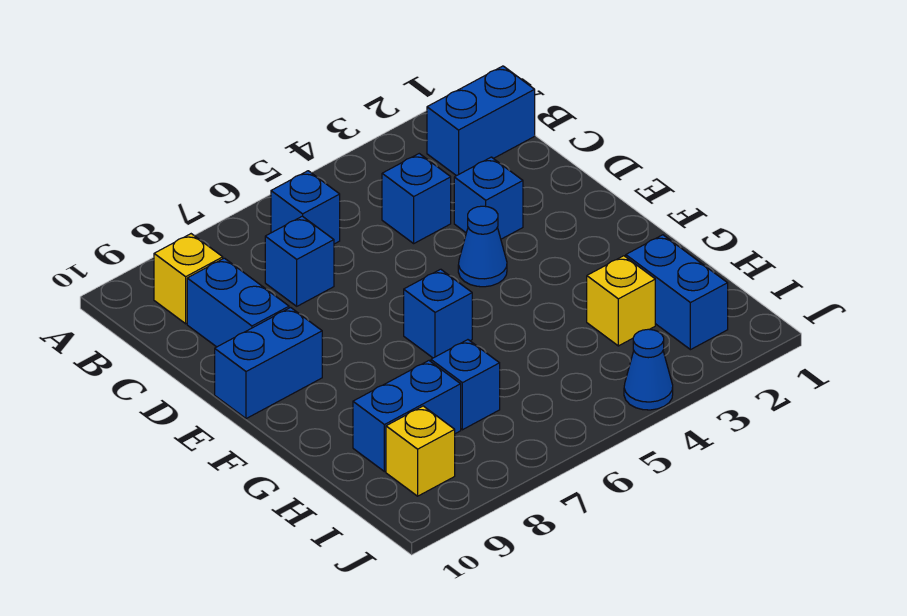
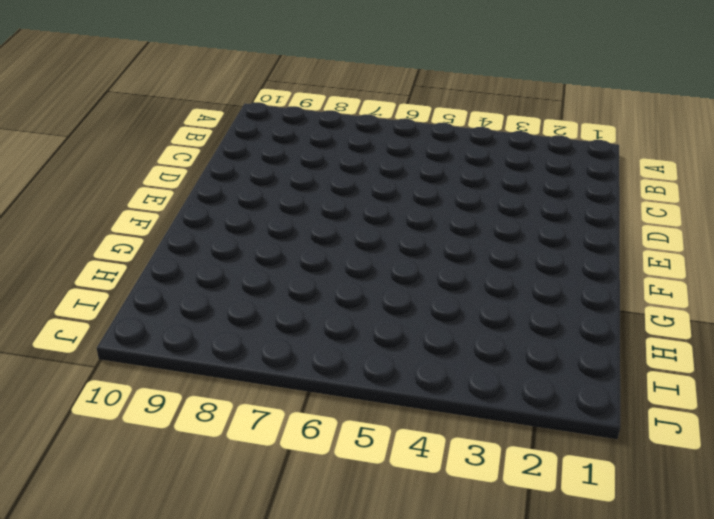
none -> blue brick B1:B2 level 1
none -> blue brick B6 level 1
none -> yellow brick B9 level 1

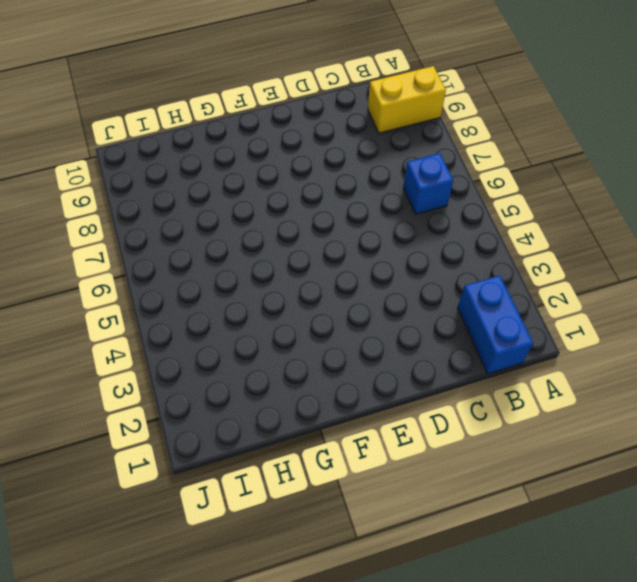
yellow brick A9:B9 level 1 -> yellow brick B9 level 1
none -> blue brick C4 level 1
none -> blue brick C7 level 1
none -> blue brick C9:D9 level 1

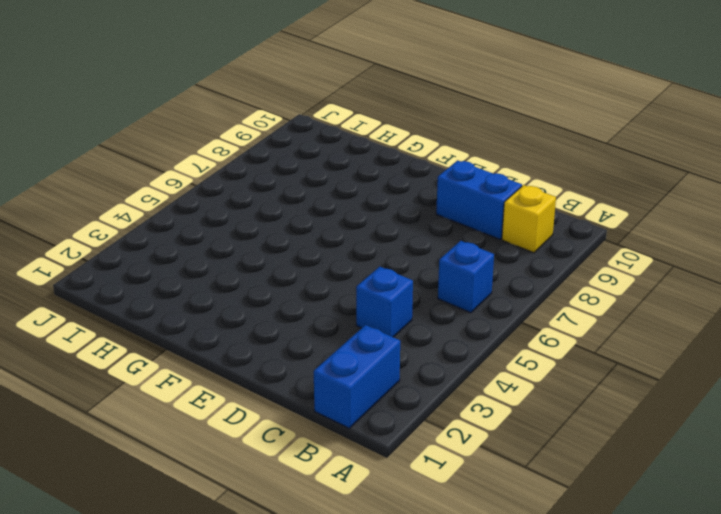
none -> blue brick C7 level 1
none -> blue brick D3 level 1
none -> blue cone E4 level 1

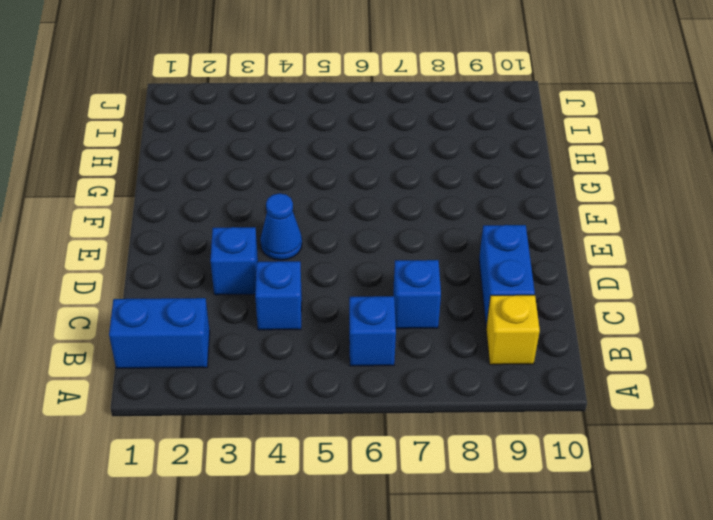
none -> blue brick E9:E10 level 1
none -> blue brick F6 level 1
none -> blue brick H2:I2 level 1

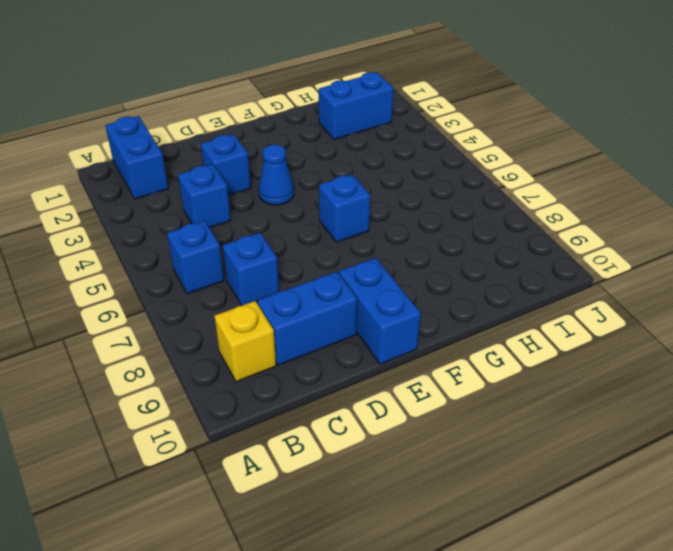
none -> yellow brick H3 level 1
none -> blue brick H7 level 1
none -> blue brick H8:H9 level 1

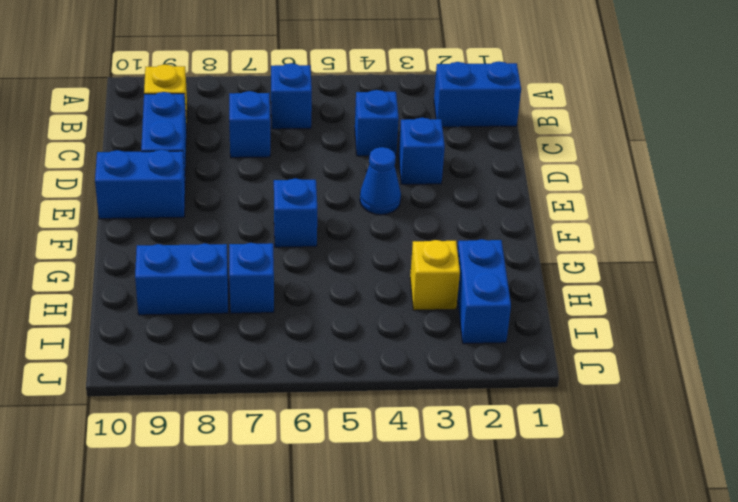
none -> yellow brick I9 level 1
none -> blue cone J4 level 1

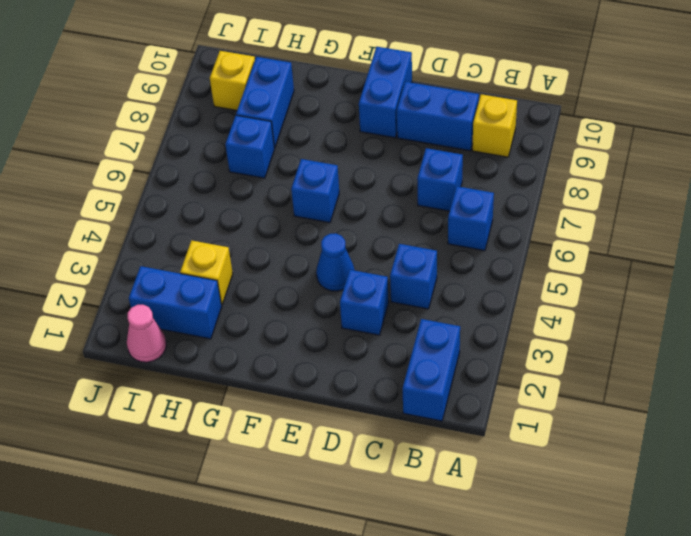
pink cone I1 level 1 -> none
none -> blue cone J4 level 1

